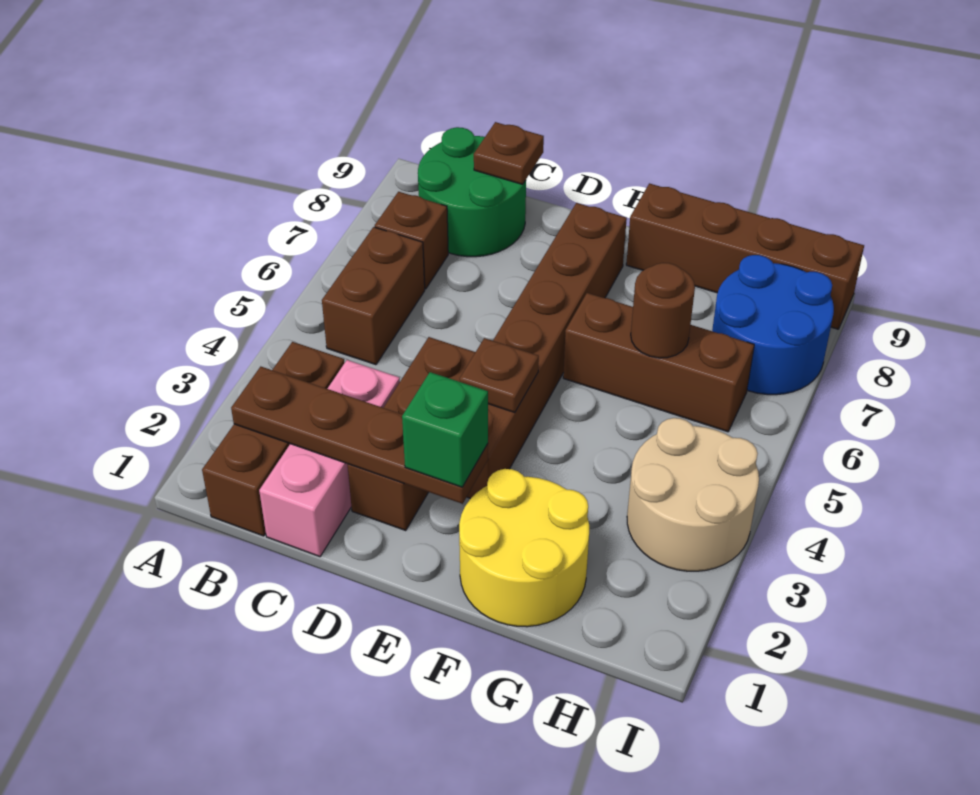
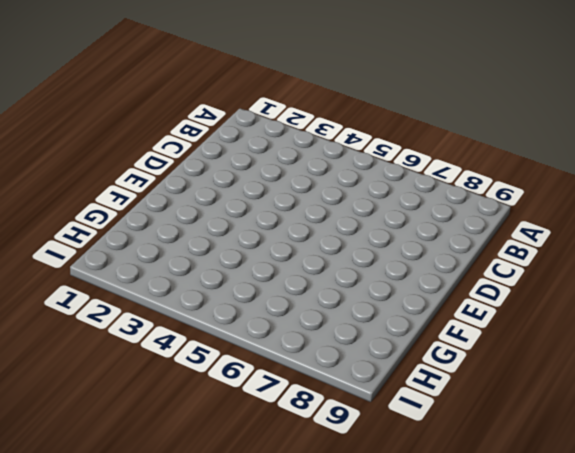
none -> brown brick B1:B3 level 1
none -> brown brick B5:B6 level 1
none -> brown brick B7 level 1

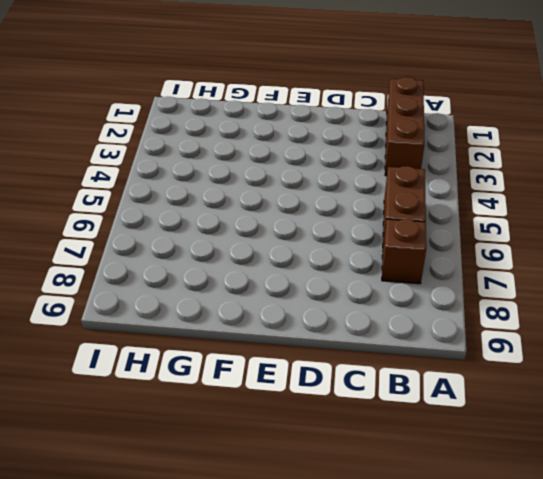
none -> green round brick B8:C9 level 1
none -> pink brick C1:C3 level 1
none -> brown brick D2:D4 level 1

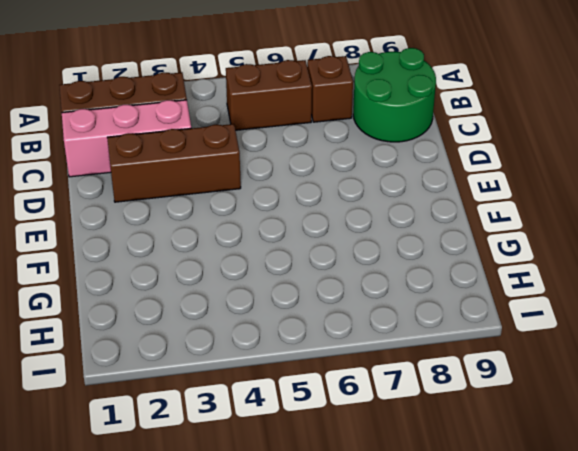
none -> brown brick E3:E8 level 1
none -> yellow round brick F1:G2 level 1
none -> brown brick F6:H6 level 1

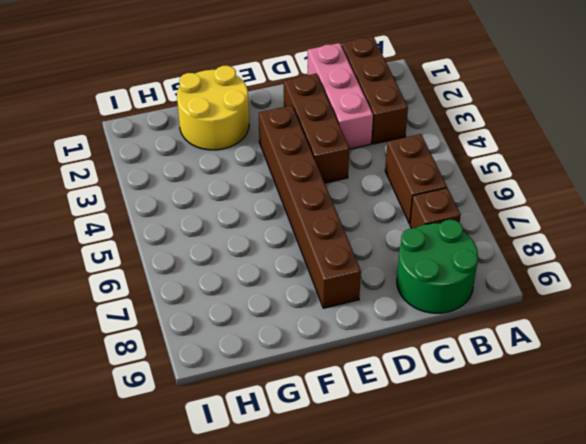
none -> brown brick F6:H6 level 1
none -> brown brick F9:I9 level 1
none -> tan round brick H3:I4 level 1

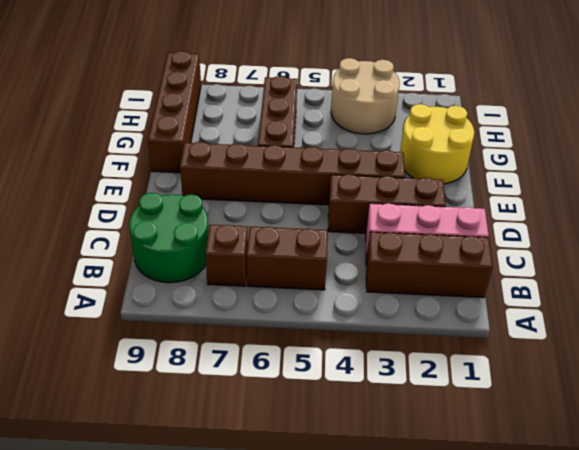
none -> blue round brick H7:I8 level 1
none -> brown plate B2:E2 level 2
none -> brown plate C9 level 2

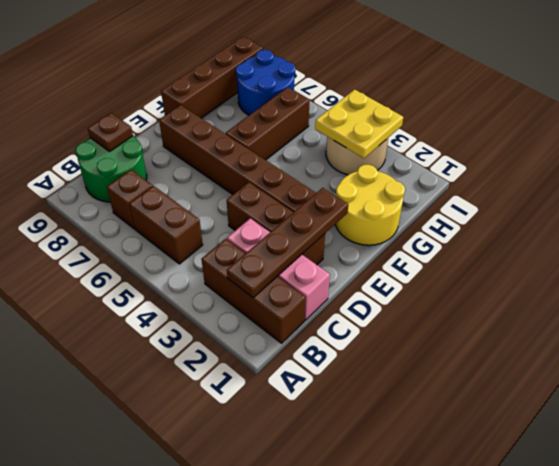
yellow plate H3:I4 level 2 -> none
none -> brown plate E4 level 2
none -> brown round brick G6 level 2
none -> green brick E2 level 3

